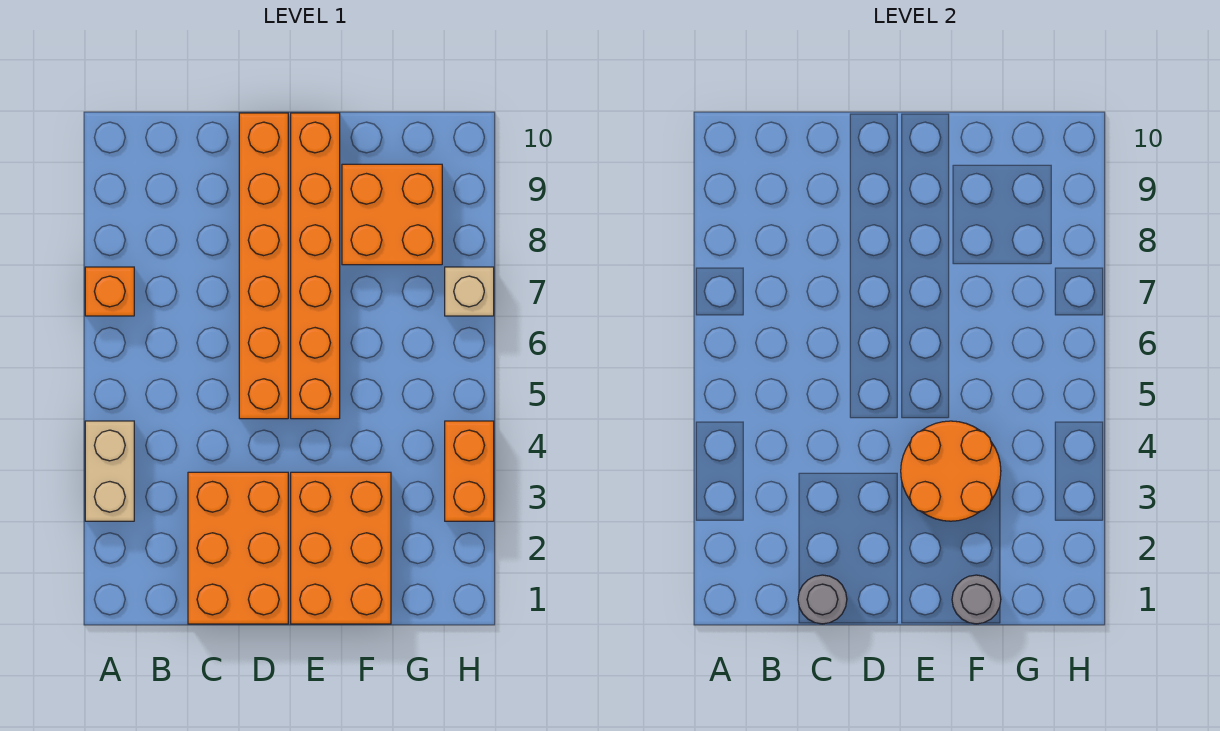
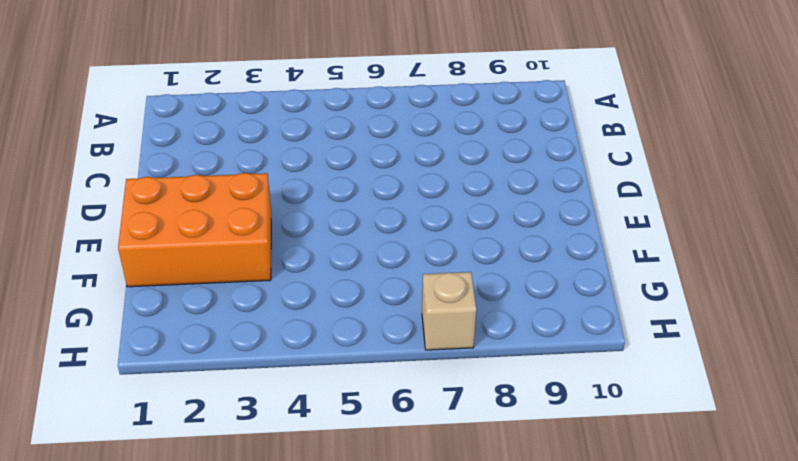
none -> tan brick A3:A4 level 1
none -> orange brick A7 level 1
none -> orange brick C1:D3 level 1

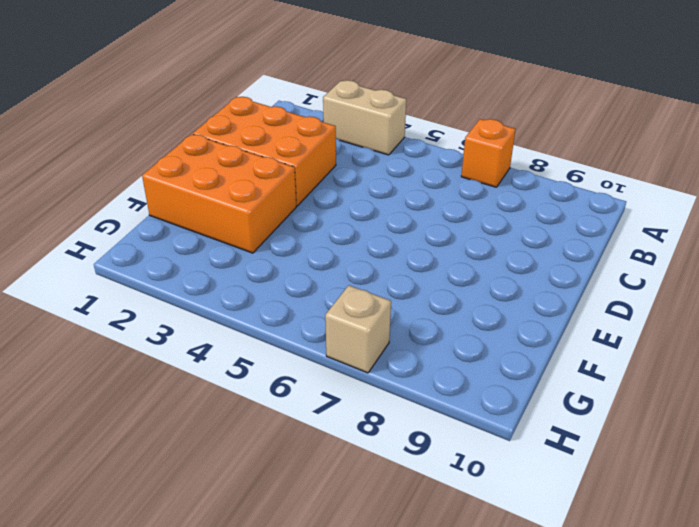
none -> orange brick D5:D10 level 1
none -> orange brick E5:E10 level 1
none -> orange brick F8:G9 level 1

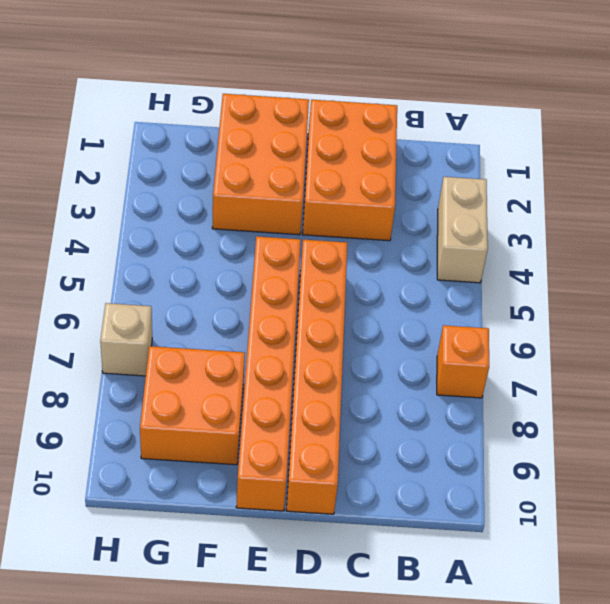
none -> orange brick H3:H4 level 1
none -> grey round brick C1 level 2
none -> orange round brick E3:F4 level 2

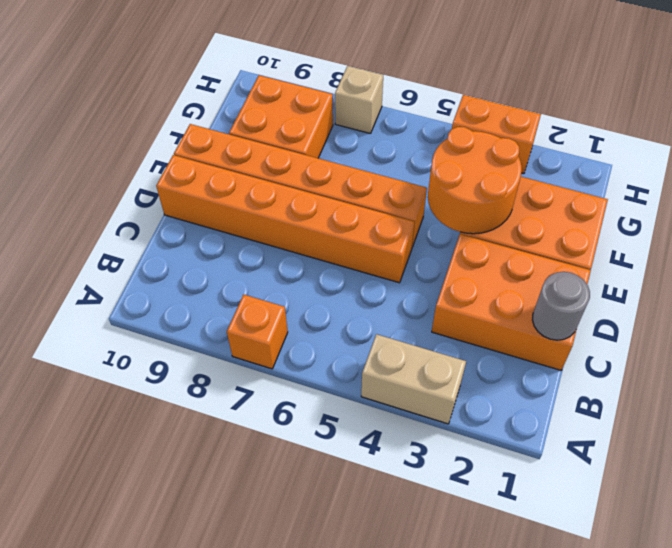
none -> grey round brick F1 level 2

